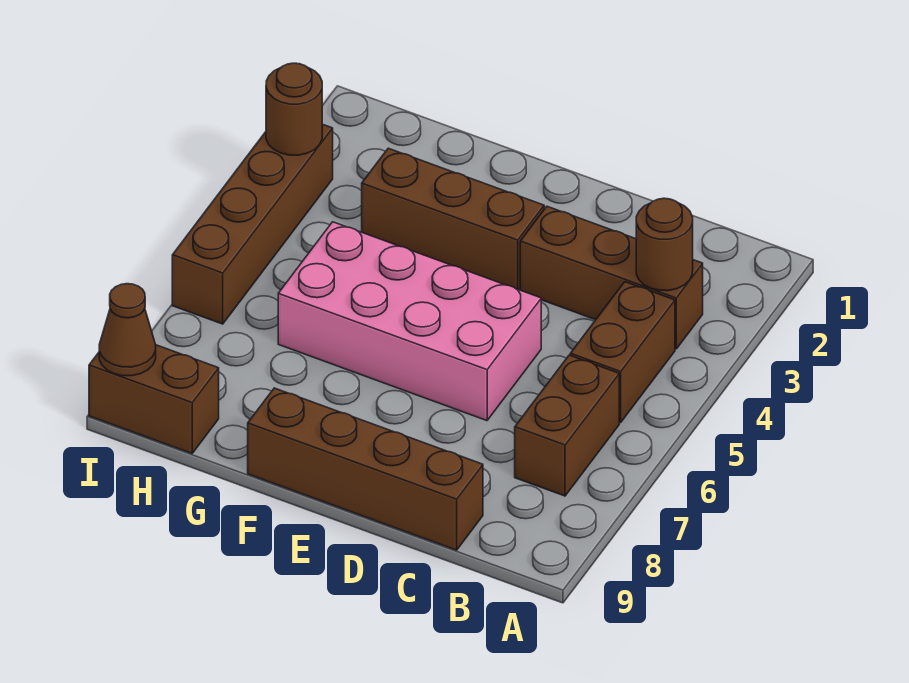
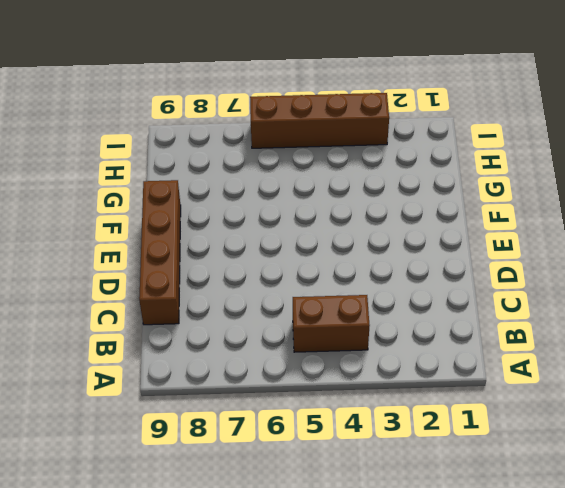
none -> brown brick B3:D3 level 1
none -> brown brick B6:B7 level 1

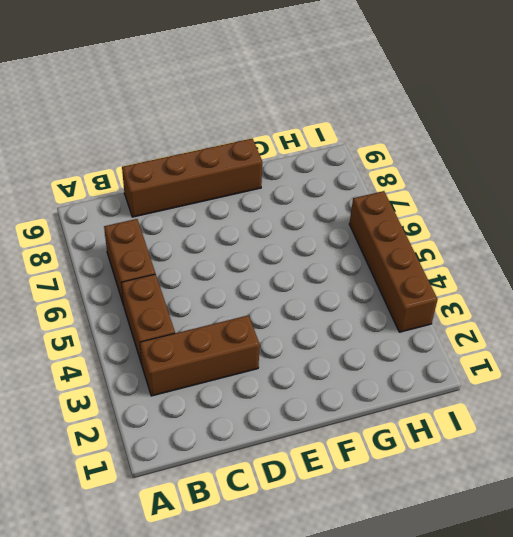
none -> pink brick D5:G6 level 1
none -> brown brick E3:G3 level 1

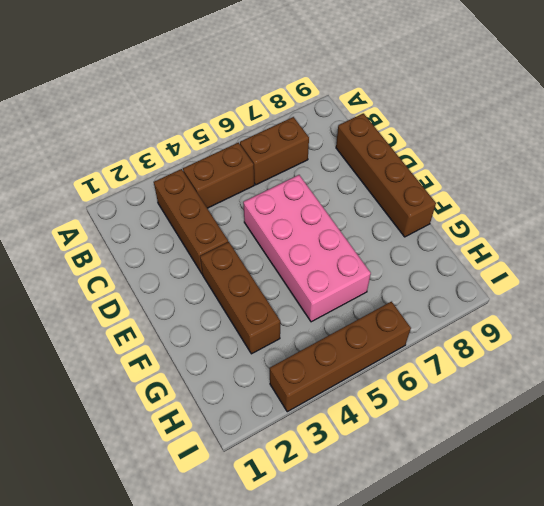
none -> brown brick H9:I9 level 1
none -> brown round brick B3 level 2

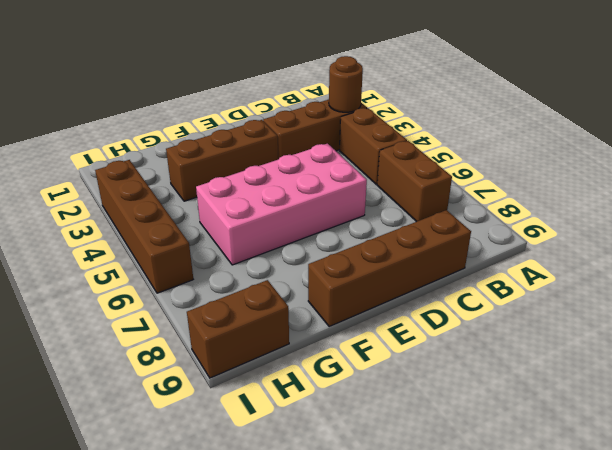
none -> brown round brick I3 level 2
none -> brown cone I9 level 2

